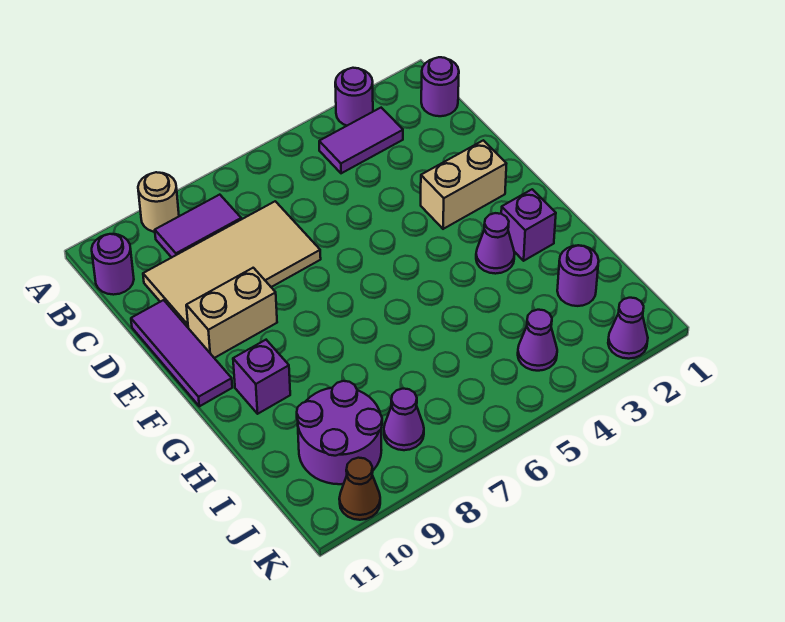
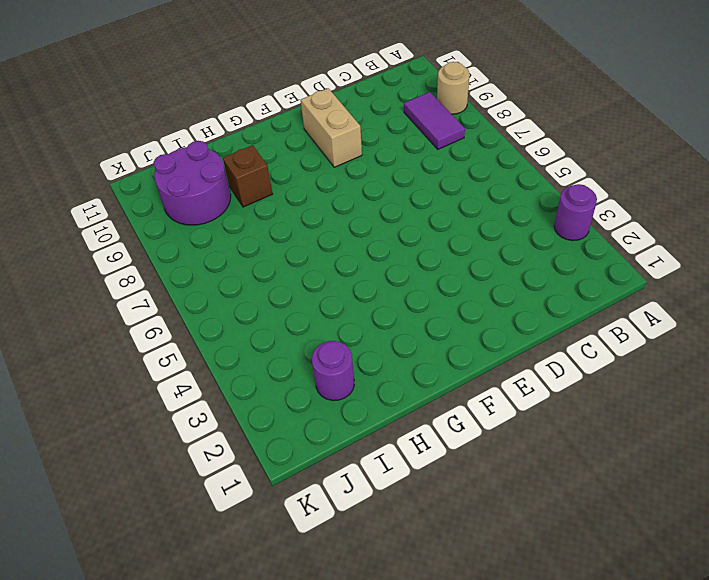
brown brick H9 level 1 -> none
none -> purple round brick B1 level 1
none -> purple tile B3:B4 level 1
none -> purple round brick B11 level 1

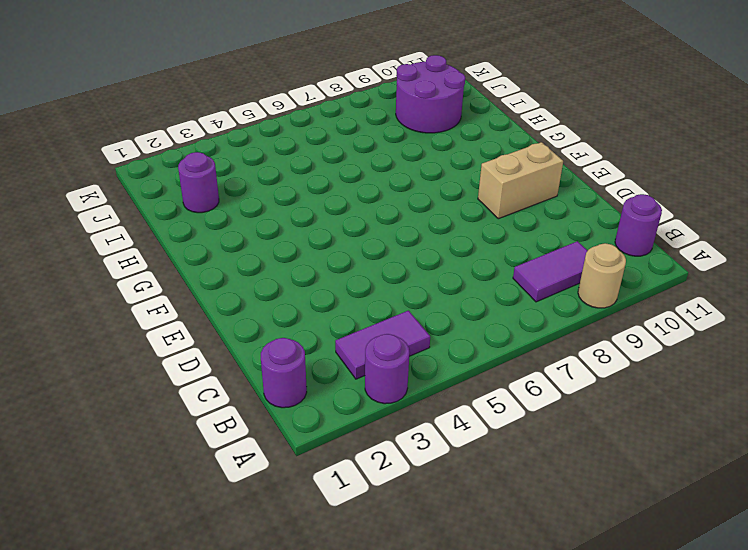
none -> tan tile C7:D10 level 1
none -> purple tile D11:F11 level 1
none -> tan brick E2:E3 level 1

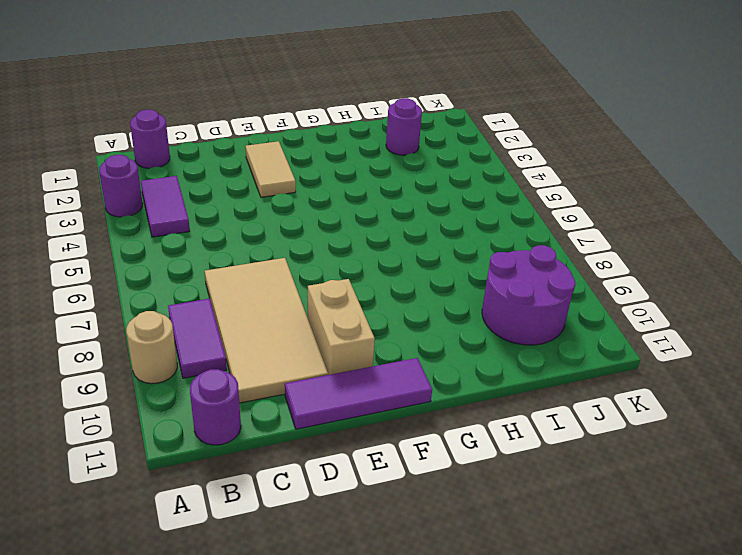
tan tile E2:E3 level 1 -> tan brick E2:E3 level 1
none -> purple brick G2 level 1
none -> purple cone G3 level 1
none -> purple brick G10 level 1

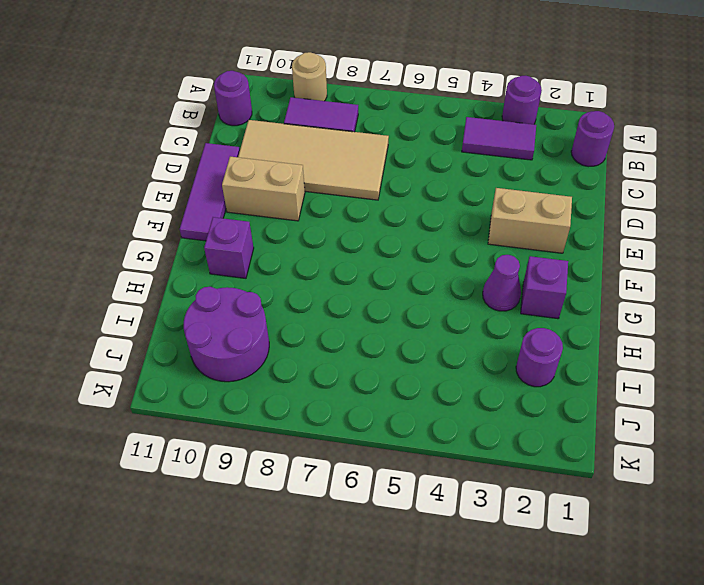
none -> purple cone J4 level 1
none -> purple cone J8 level 1
none -> purple cone K2 level 1

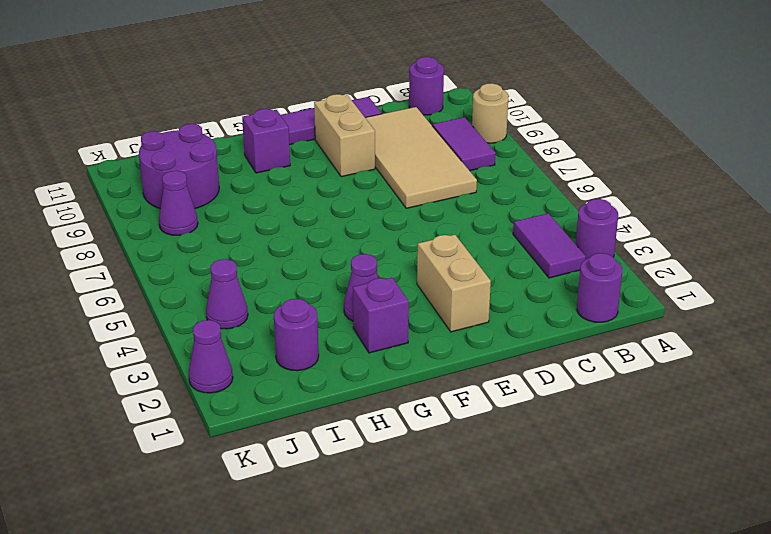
none -> brown cone K10 level 1

